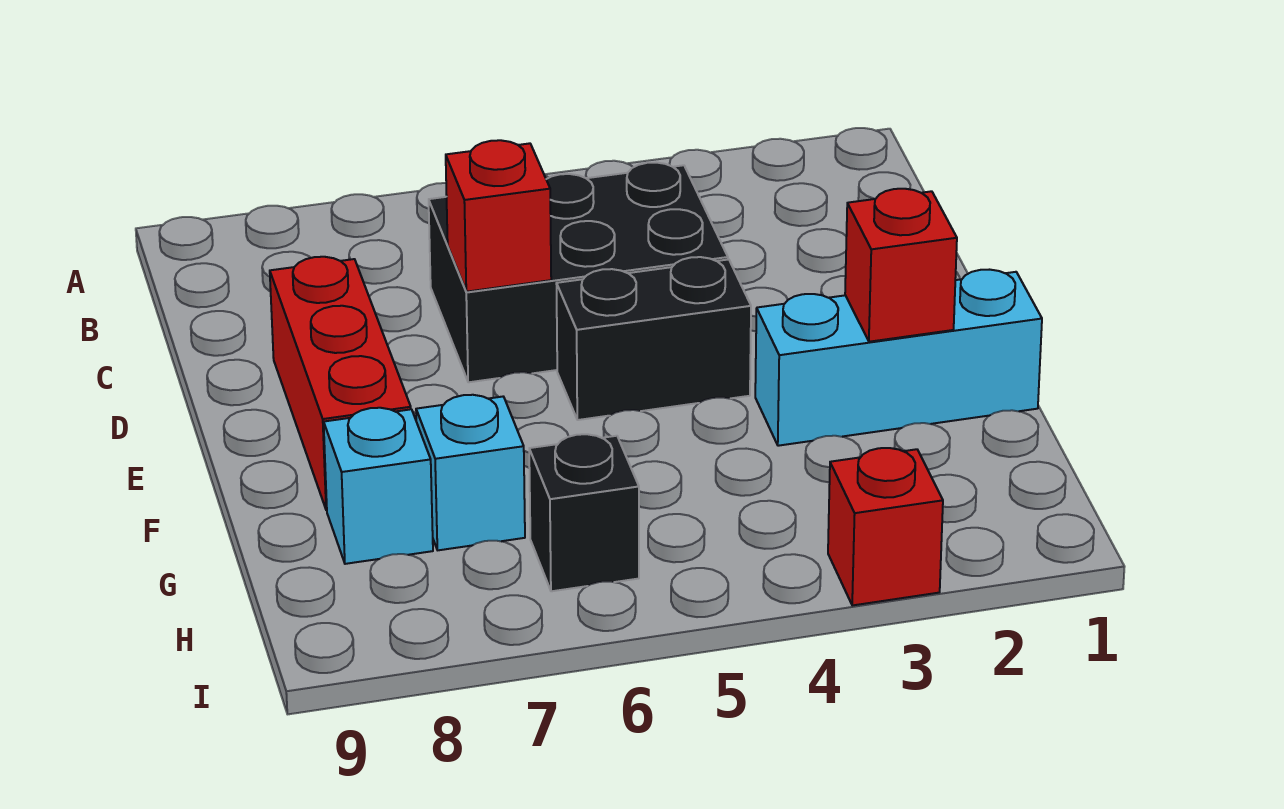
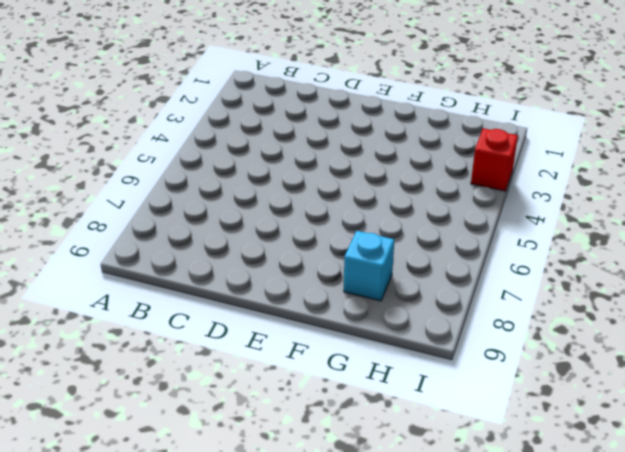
none -> black brick C4:D6 level 1
none -> red brick D8:F8 level 1

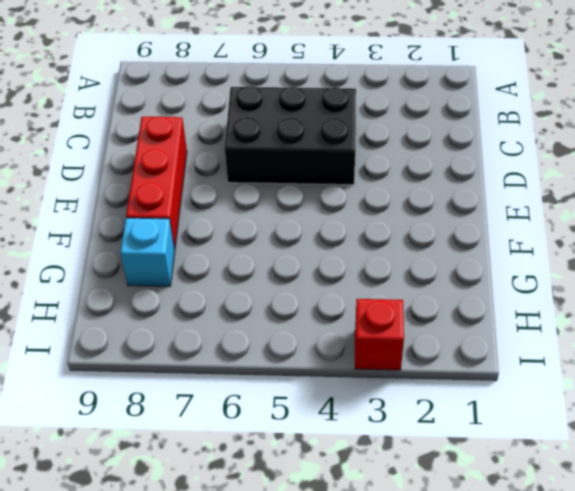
none -> black brick E4:E5 level 1
none -> cyan brick F1:F3 level 1

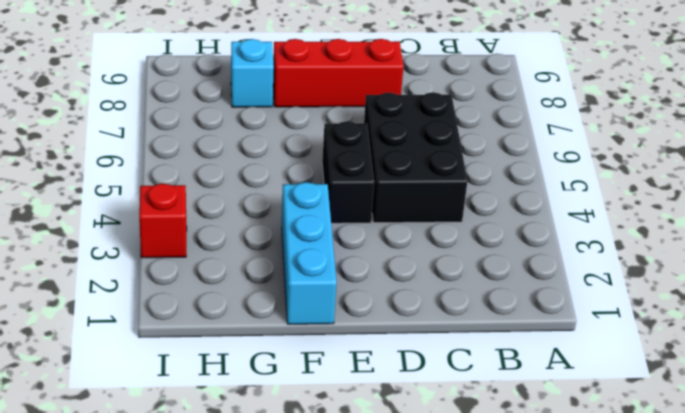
none -> cyan brick G7 level 1
none -> black brick H6 level 1

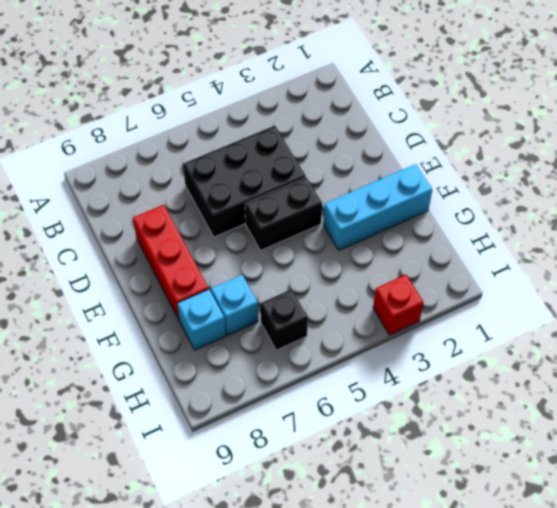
none -> red brick D6 level 2
none -> red brick F2 level 2

